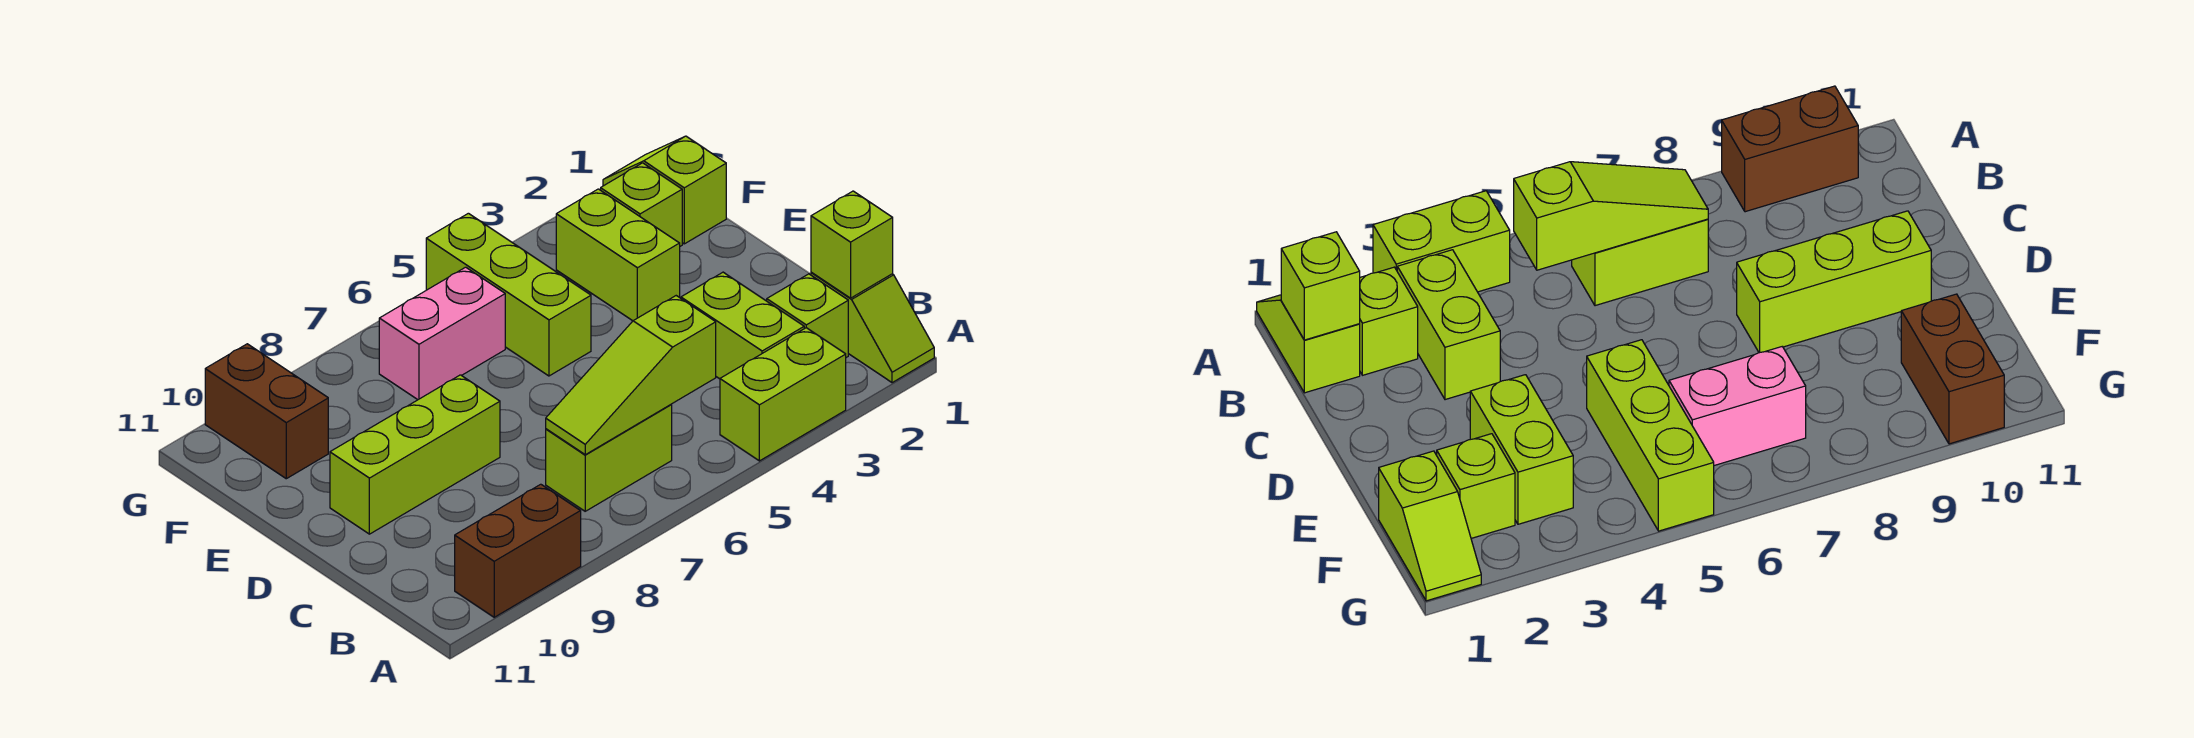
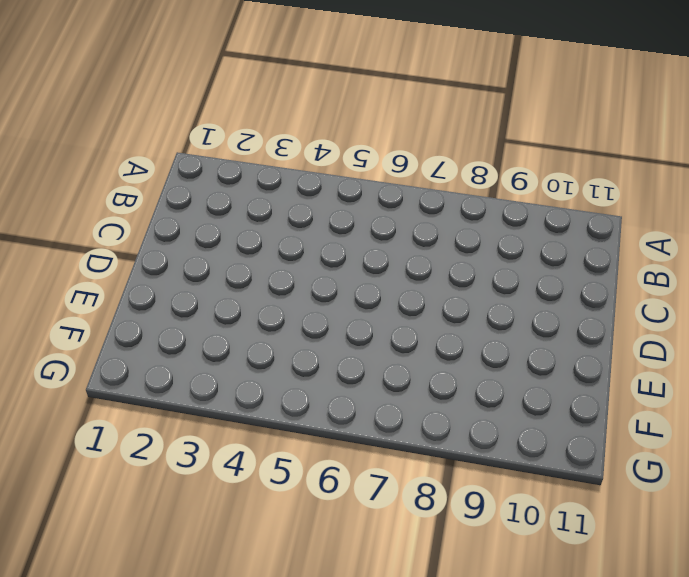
none -> lime slope A1:B1 level 1 top B
none -> lime brick A3:A4 level 1
none -> brown brick A9:A10 level 1

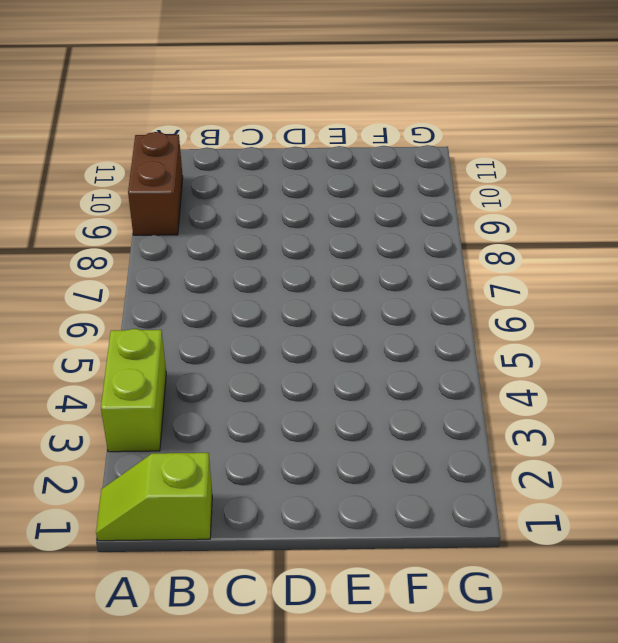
none -> lime brick B2 level 1
none -> lime brick B3:C3 level 1
none -> lime brick B6:B7 level 1

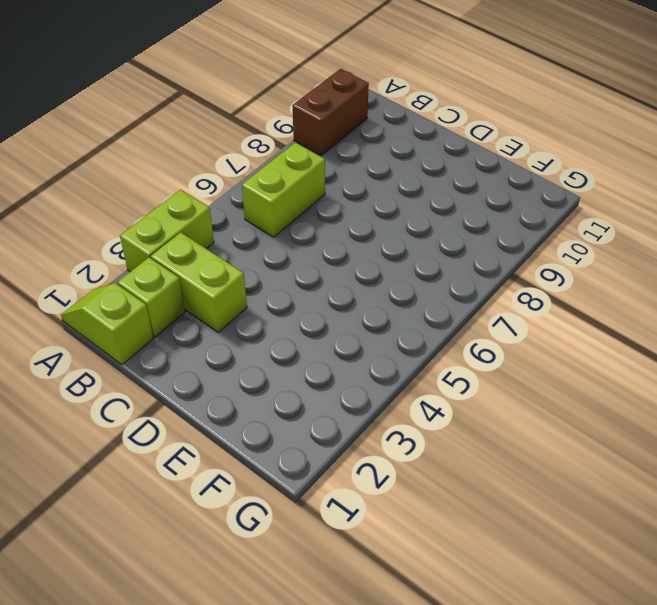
none -> lime brick D8:D10 level 1
none -> lime brick E3:F3 level 1
none -> lime brick E5:G5 level 1

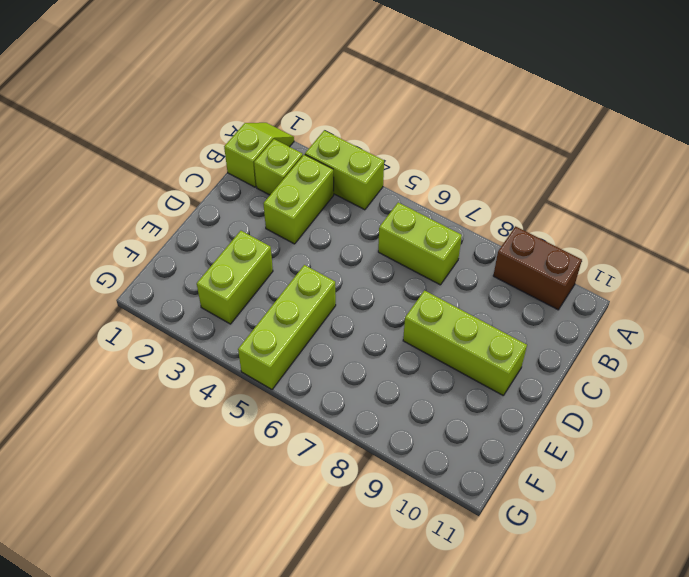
none -> lime slope F1:G1 level 1 top F
none -> lime brick F2 level 1
none -> pink brick F6:F7 level 1

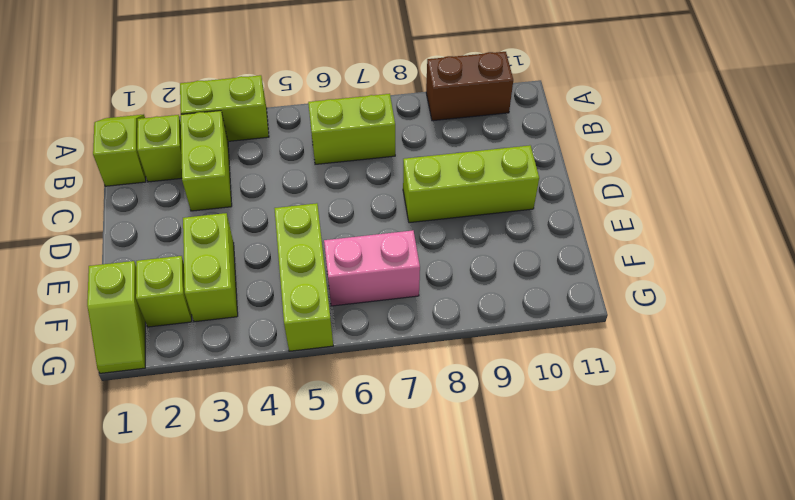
none -> brown brick F10:G10 level 1
none -> lime brick B1 level 2
none -> lime slope B5:B7 level 2 top 5

